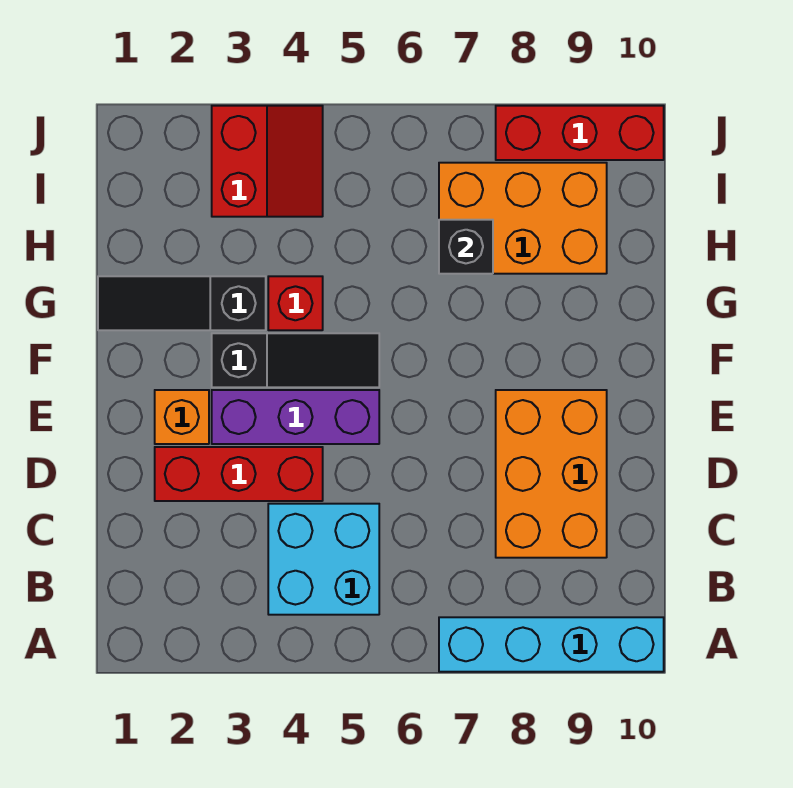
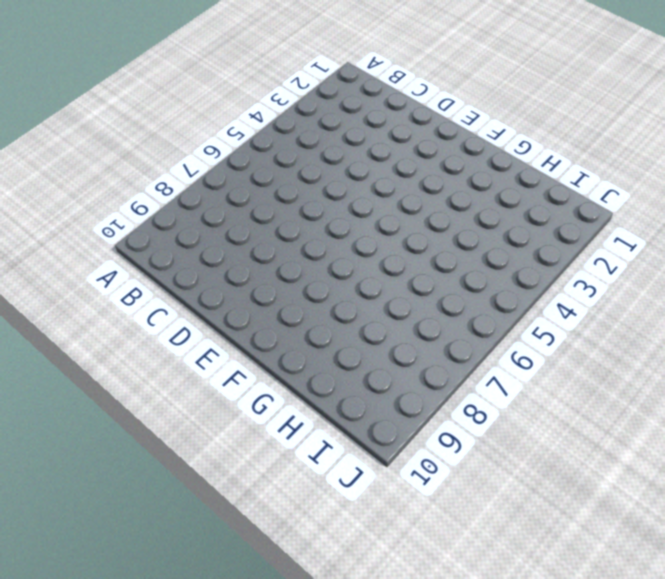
none -> cyan brick A7:A10 level 1
none -> cyan brick B4:C5 level 1
none -> orange brick C8:E9 level 1

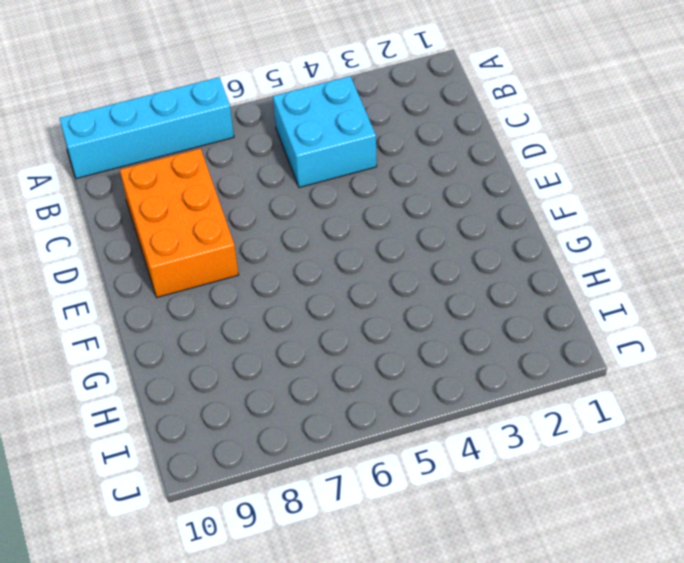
none -> red brick D2:D4 level 1
none -> orange brick E2 level 1
none -> purple brick E3:E5 level 1

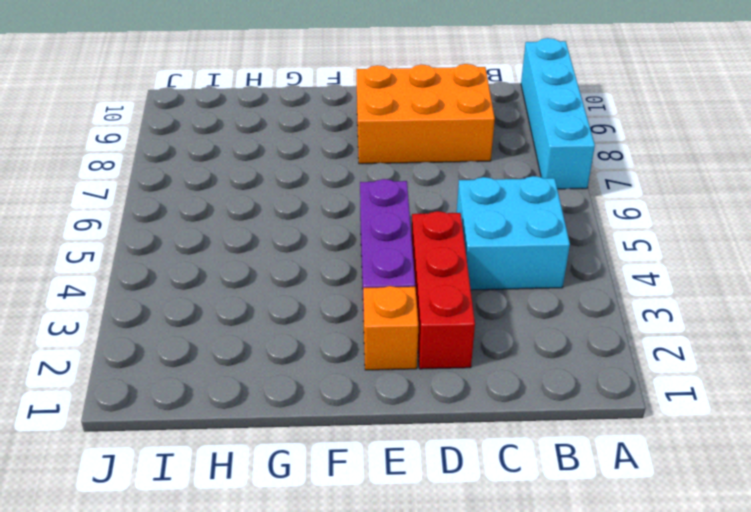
none -> black slope F3:F5 level 1 top 3
none -> black slope G1:G3 level 1 top 3
none -> red brick G4 level 1

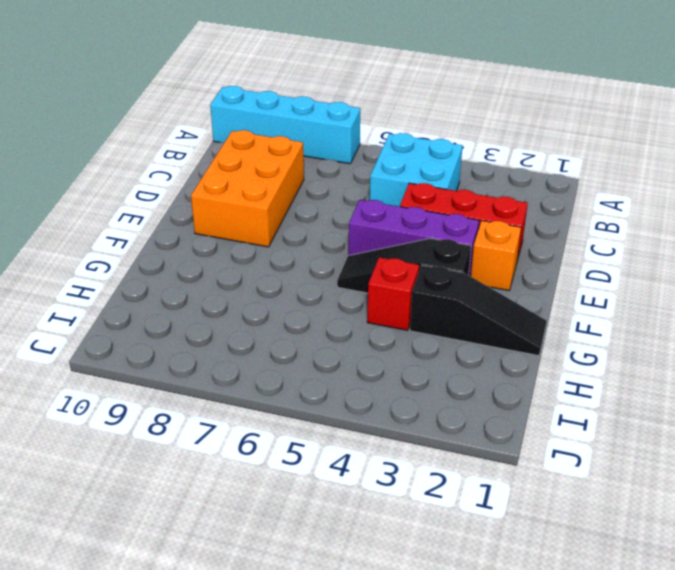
none -> orange brick H7:I9 level 1
none -> red slope I3:J4 level 1 top 3
none -> red brick J8:J10 level 1

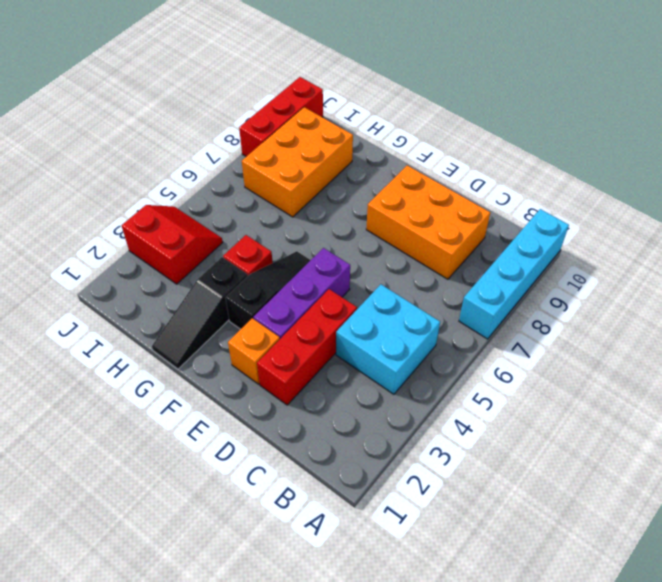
none -> black brick H7 level 2

